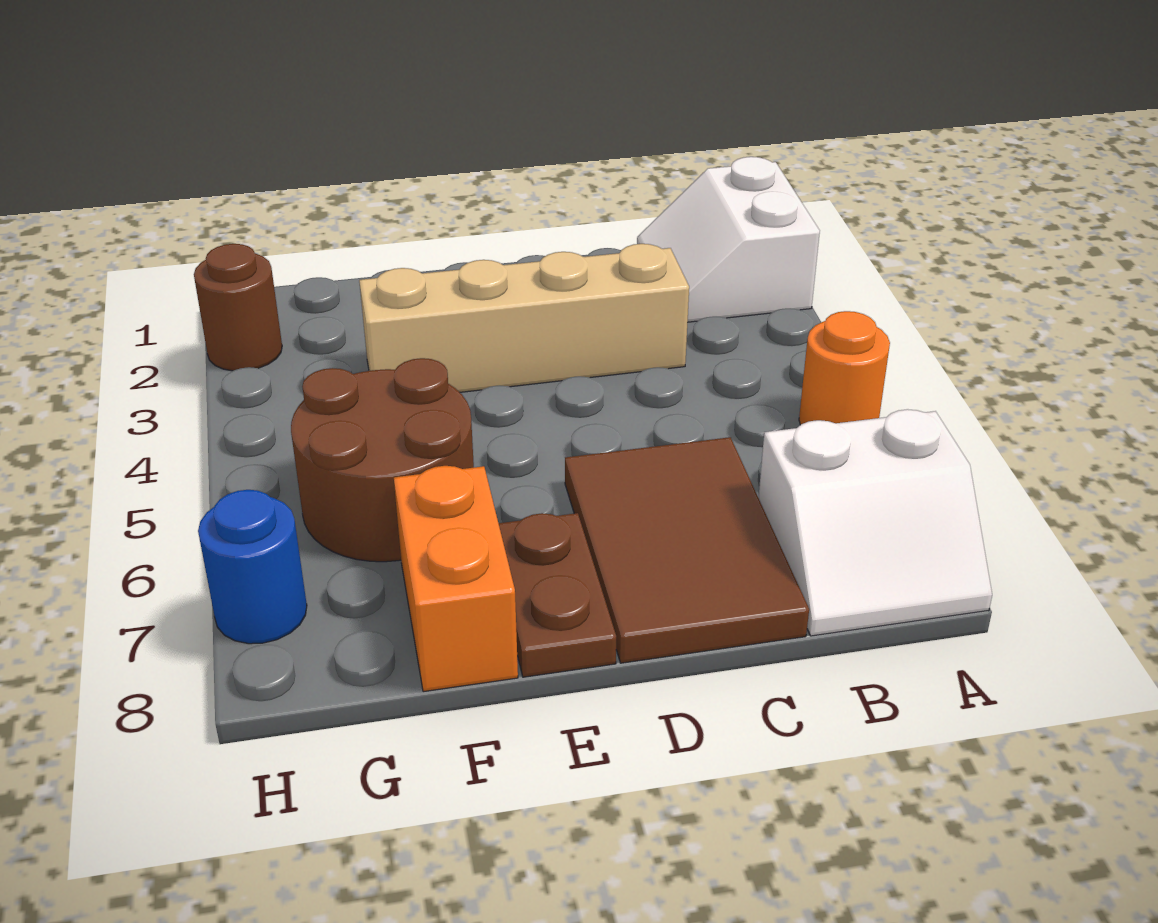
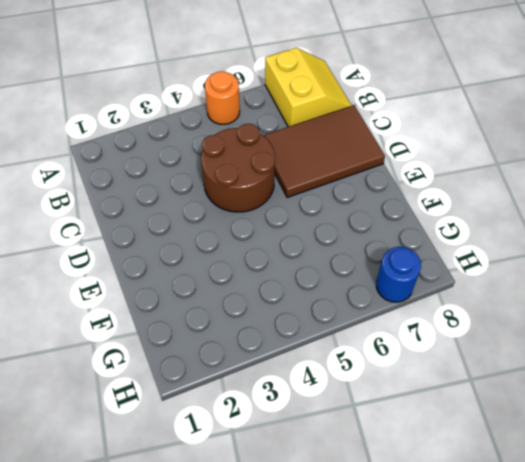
yellow slope A7:B8 level 1 top 7 -> white slope A7:B8 level 1 top 7
brown round brick C4:D5 level 1 -> brown round brick F5:G6 level 1
none -> white slope A1:B2 level 1 top A
none -> tan brick C3:F3 level 1

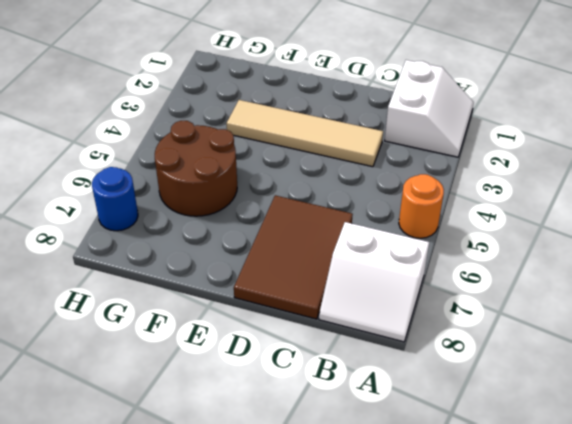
white slope A1:B2 level 1 top B -> white slope A1:B2 level 1 top A
tan tile C3:F3 level 1 -> tan brick C3:F3 level 1
none -> brown plate E7:E8 level 1
none -> orange brick F7:F8 level 1

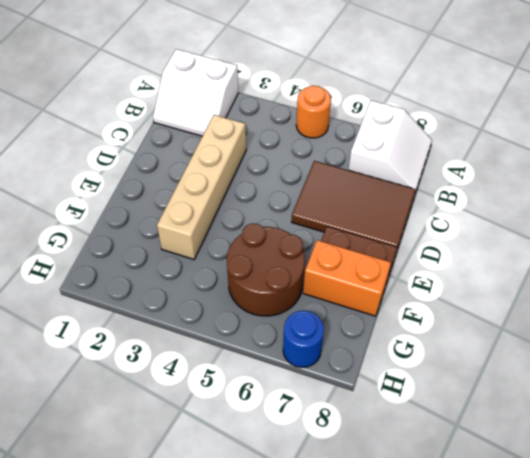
none -> brown round brick H2 level 1

